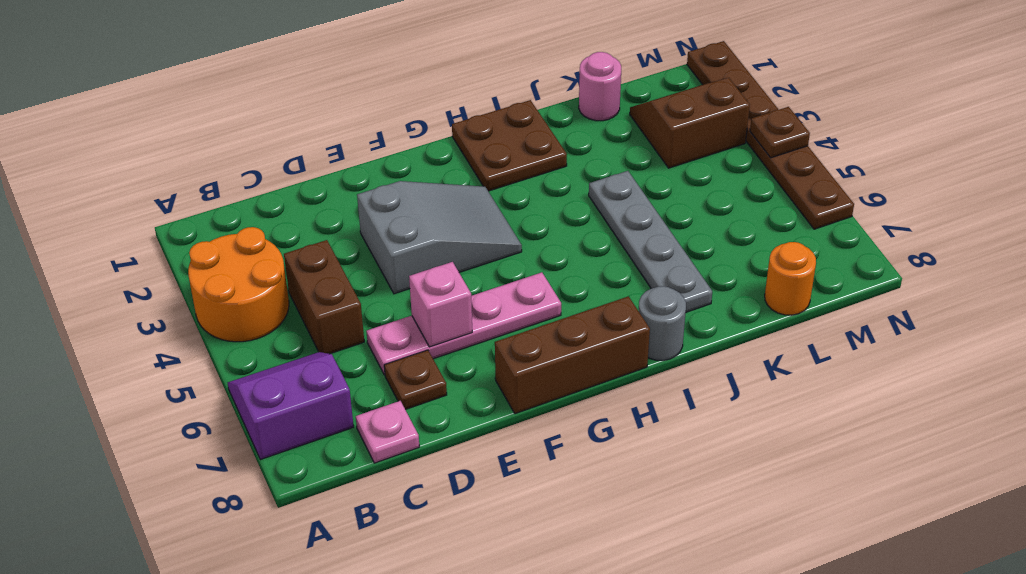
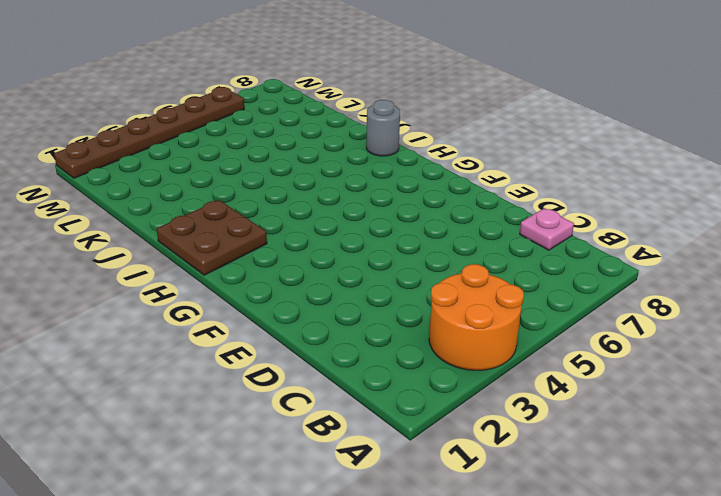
none -> purple slope A6:B7 level 1 top 7
none -> brown brick C4:C5 level 1
none -> pink plate D6:G6 level 1

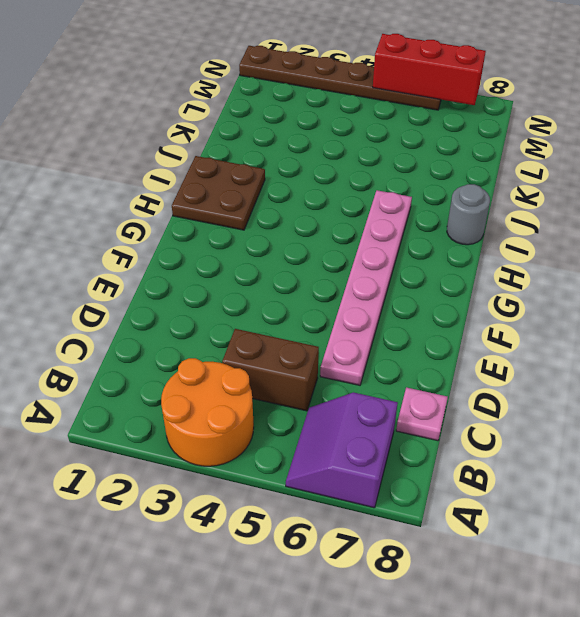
pink plate D6:I6 level 1 -> pink plate D6:G6 level 1
red brick N5:N7 level 2 -> none
none -> brown plate D7 level 1
none -> grey slope E3:G4 level 1 top E
none -> brown brick F8:H8 level 1

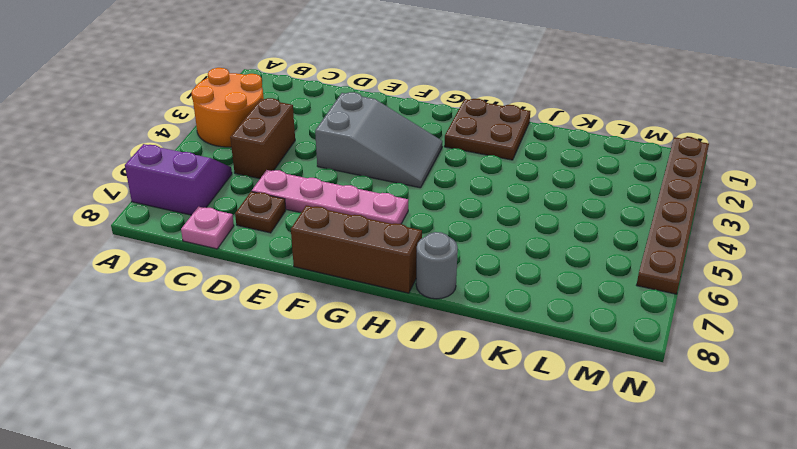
none -> grey plate J4:J7 level 1
none -> pink round brick K1 level 1
none -> brown slope L2:M3 level 1 top 3

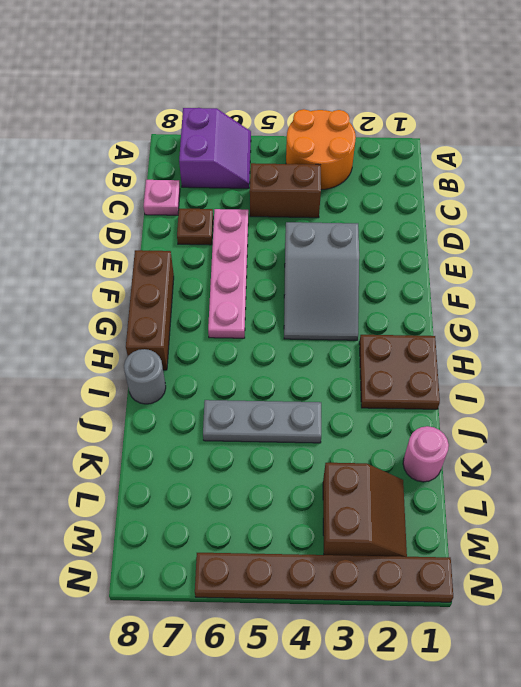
grey plate J4:J6 level 1 -> grey plate J4:J7 level 1
none -> orange round brick L8 level 1
none -> pink brick E6 level 2
none -> brown plate N4 level 2

